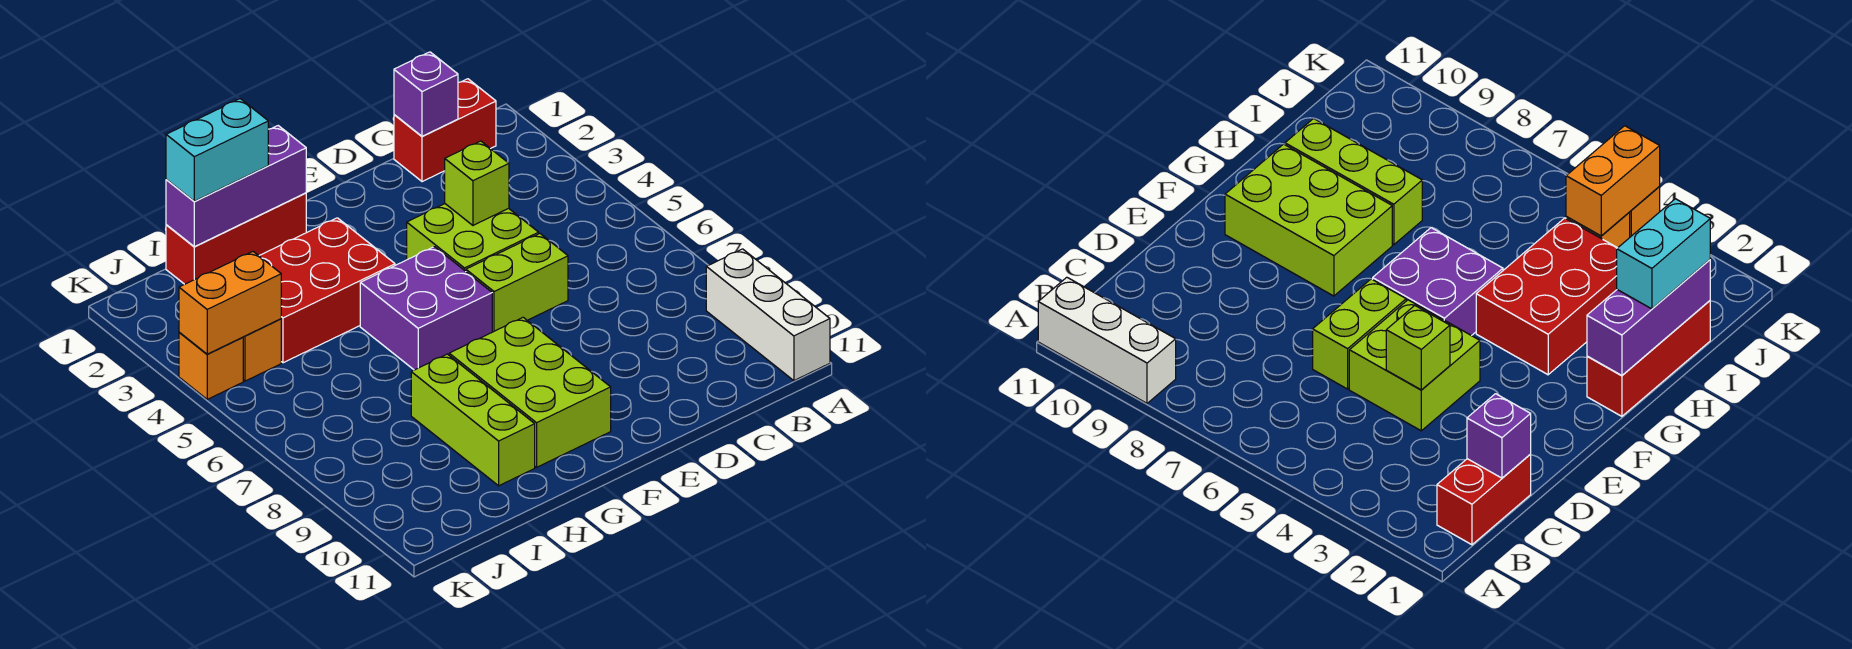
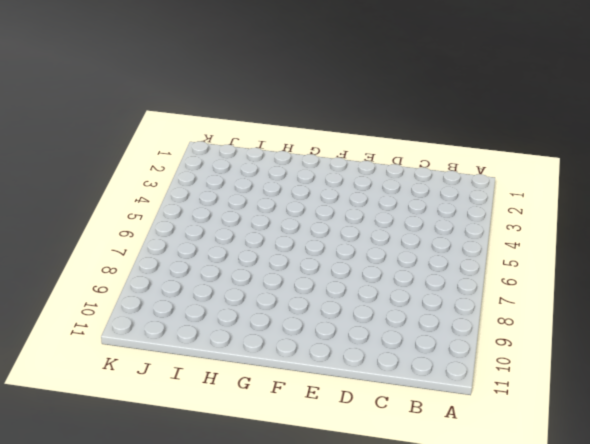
none -> white brick A9:A11 level 1
none -> red brick B1:C1 level 1
none -> lime brick D4:E5 level 1

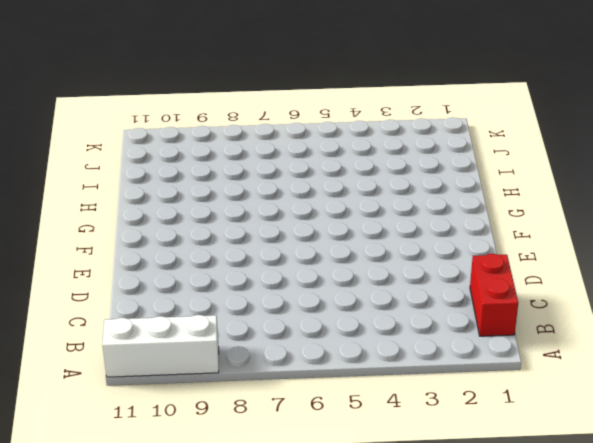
none -> lime brick D4:E5 level 1
none -> lime brick D6:E6 level 1
none -> purple brick F5:G6 level 1

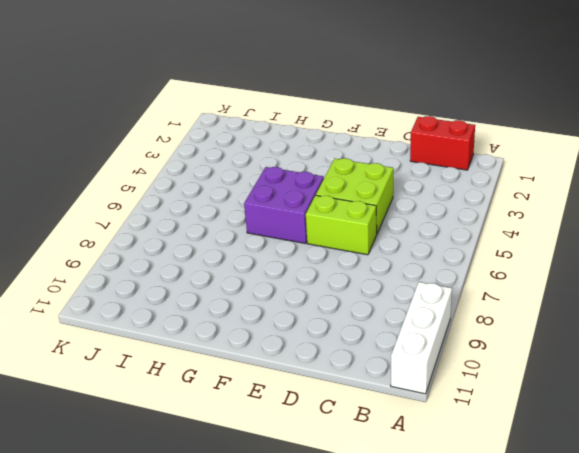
none -> lime brick F8:G10 level 1
none -> red brick G1:I1 level 1
none -> red brick G3:I4 level 1

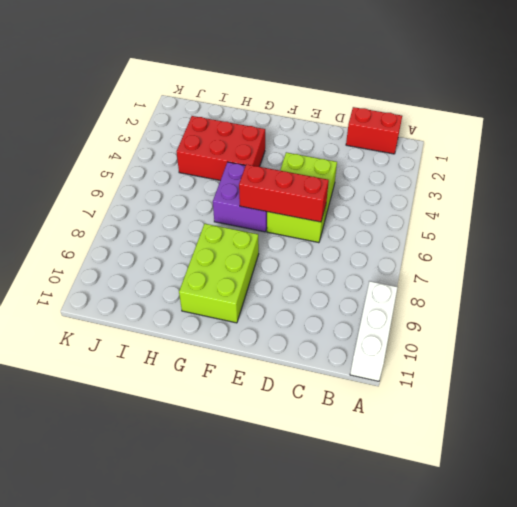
red brick D6:F6 level 2 -> red brick G1:I1 level 1
none -> lime brick H8:H10 level 1
none -> orange brick J4 level 1
none -> orange brick K4 level 1

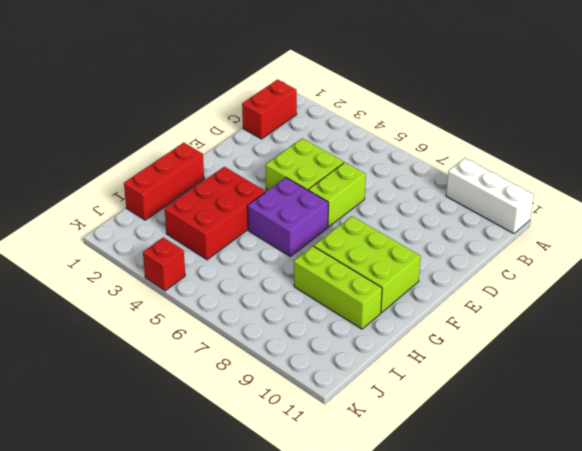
red brick K4 level 1 -> orange brick K4 level 1
none -> orange brick J4 level 1
none -> purple brick C1 level 2
none -> lime brick D4 level 2

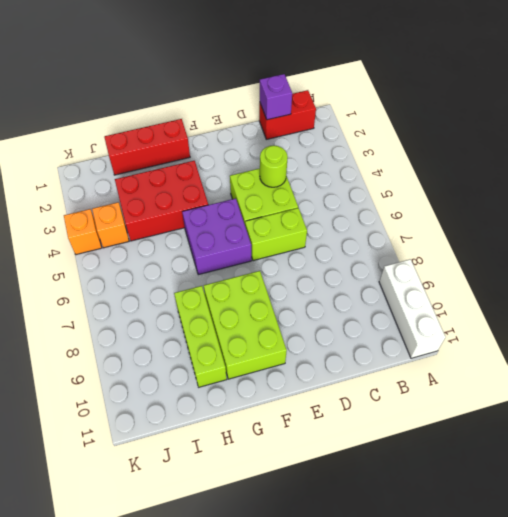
lime round brick D4 level 2 -> lime brick D4 level 2
none -> purple brick G1:I1 level 2
none -> orange brick J4:K4 level 2
none -> cyan brick H1:I1 level 3

